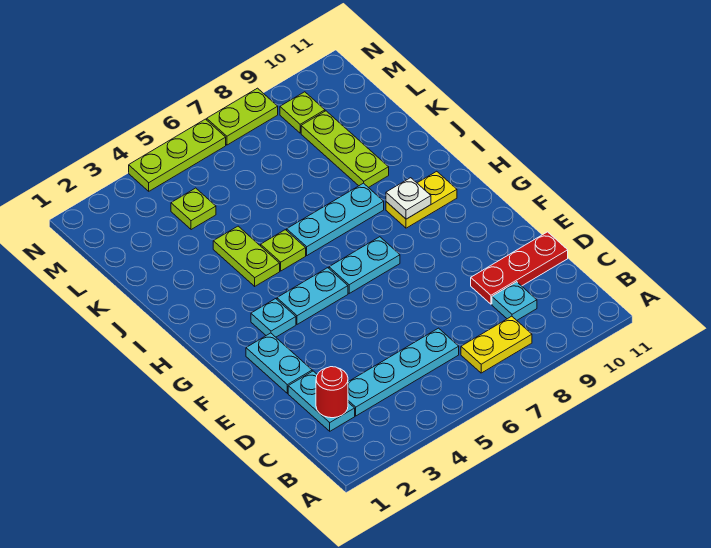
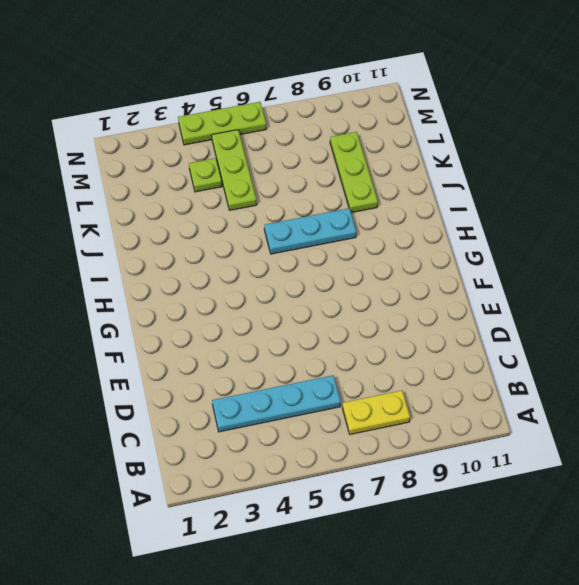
lime plate K5:M5 level 1 -> none
none -> cyan plate C2:D2 level 1
none -> cyan plate C9 level 1
none -> red plate D9:D11 level 1

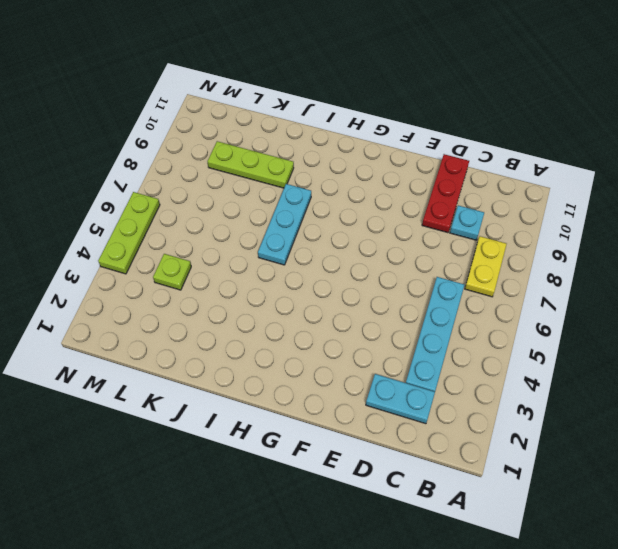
none -> cyan plate E2:F2 level 1
none -> cyan plate G3 level 1
none -> cyan plate G4:G5 level 1

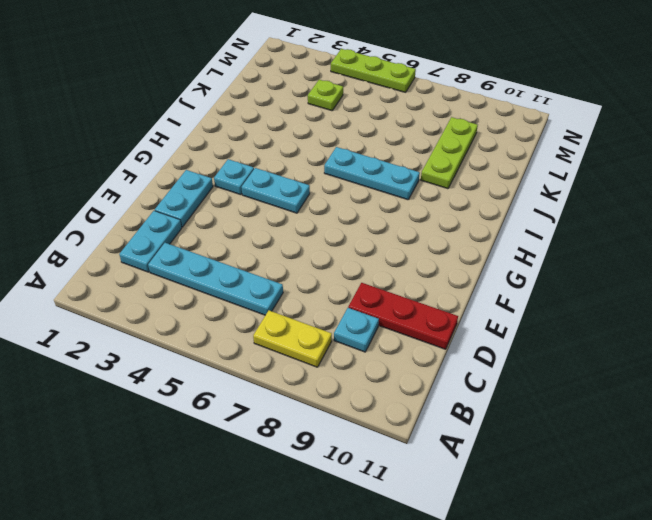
none -> cyan plate G6:G7 level 1
none -> yellow plate H9:H10 level 1
none -> lime plate I4:J4 level 1

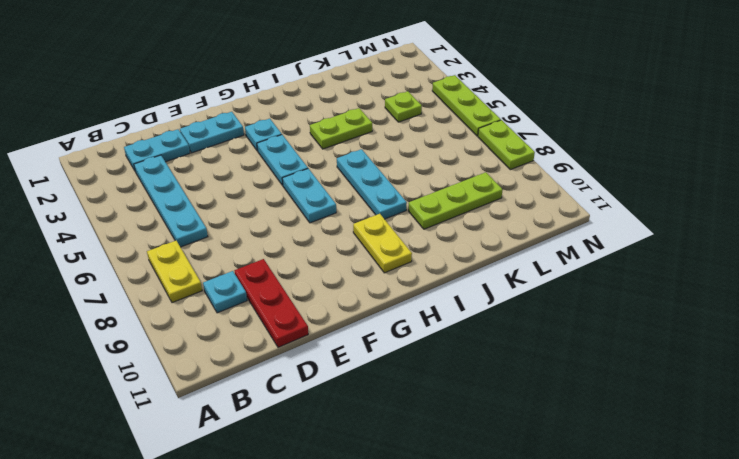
none -> lime plate I5 level 1
none -> lime plate M9 level 1
none -> red round brick C2 level 2

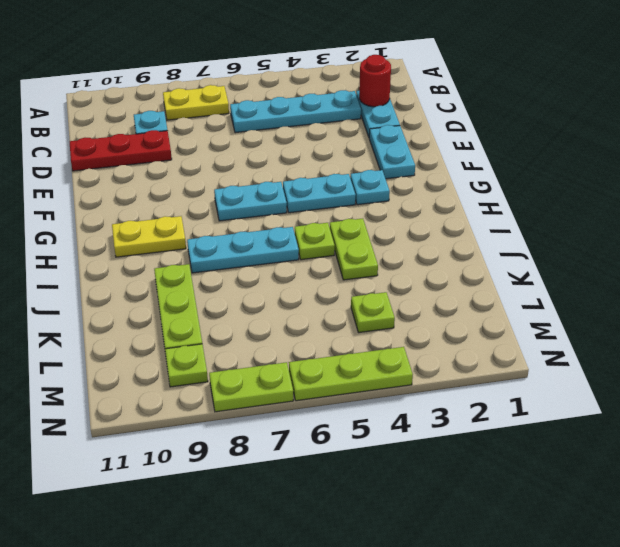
none -> white plate H9 level 2

